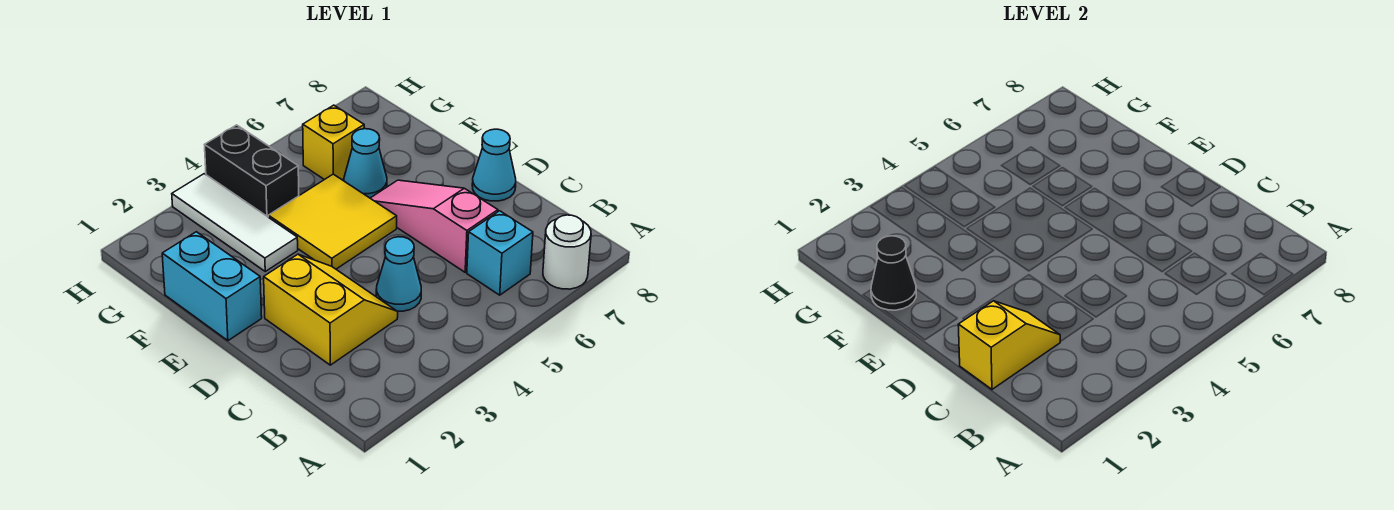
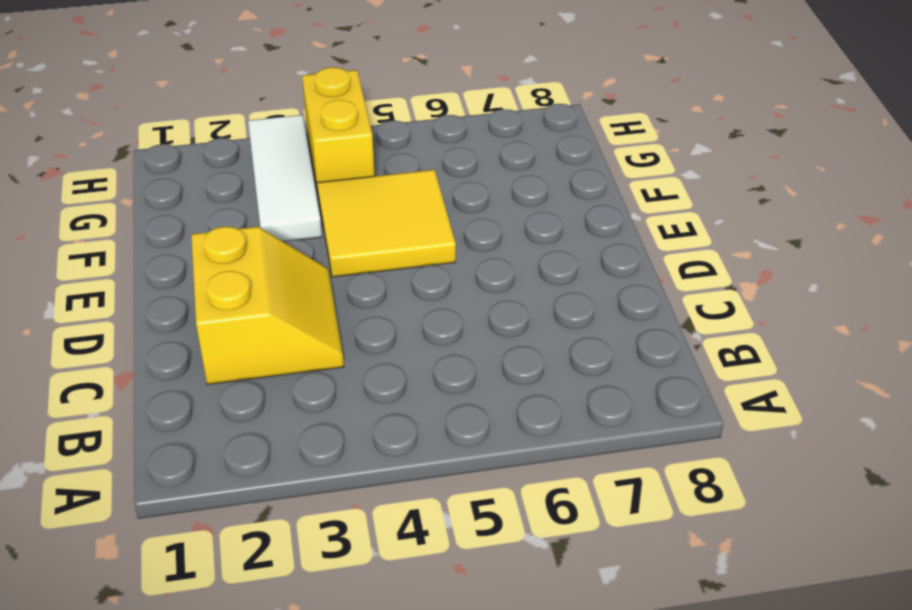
yellow brick G4:H4 level 1 -> black brick G4:H4 level 1
none -> white round brick A7 level 1
none -> cyan brick B6 level 1
none -> cyan cone C4 level 1

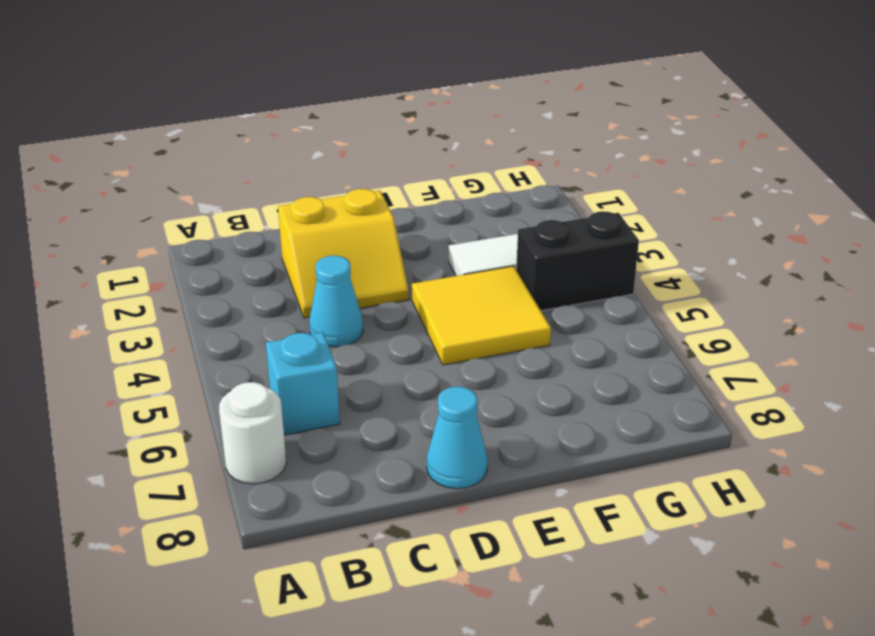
none -> pink slope C6:E6 level 1 top C
none -> cyan brick E1:F1 level 1
none -> cyan cone F6 level 1

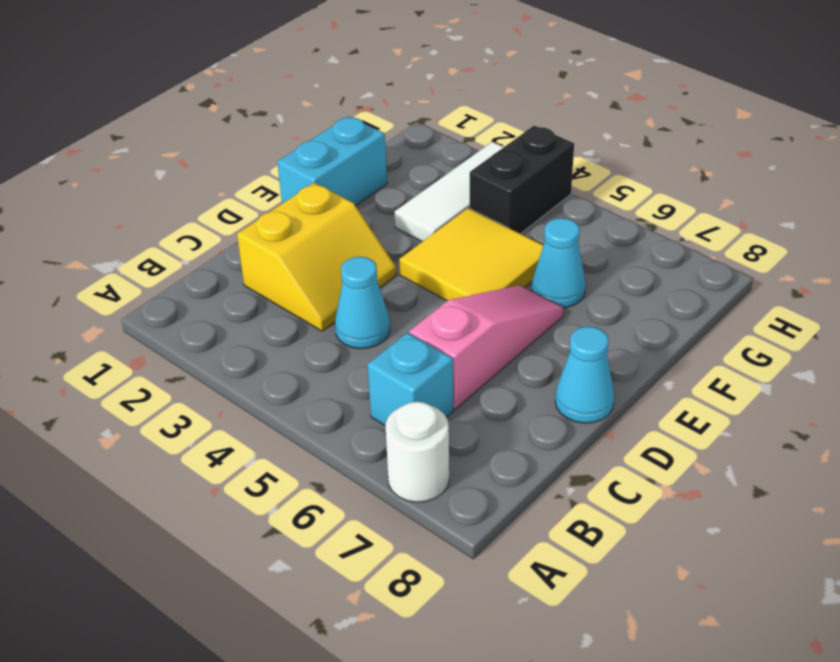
none -> yellow brick G6 level 1
none -> yellow slope C1:C2 level 2 top 1
none -> black cone F1 level 2

